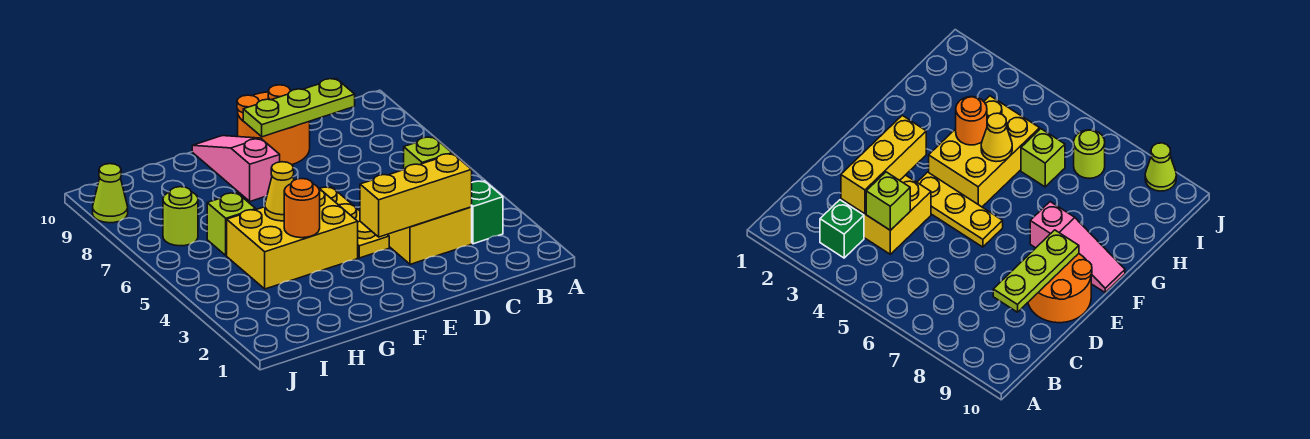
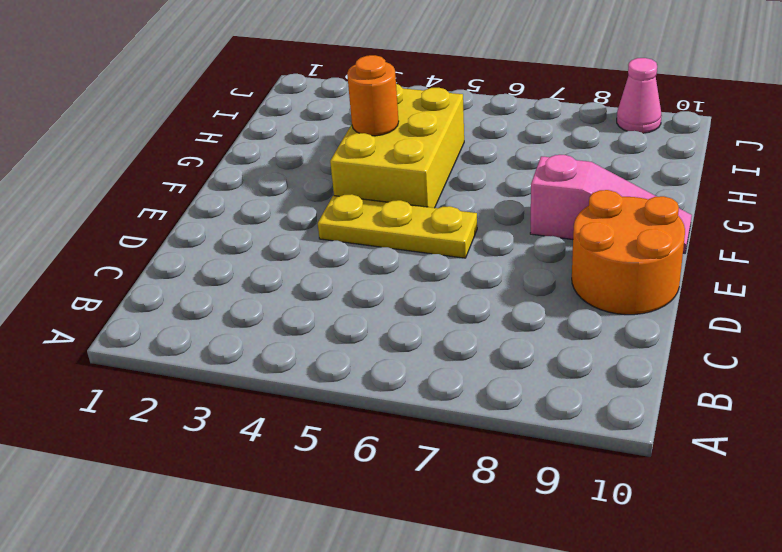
pink cone J9 level 1 -> lime cone J9 level 1
none -> green brick B3 level 1
none -> yellow brick C3:D4 level 1
none -> lime brick H6 level 1

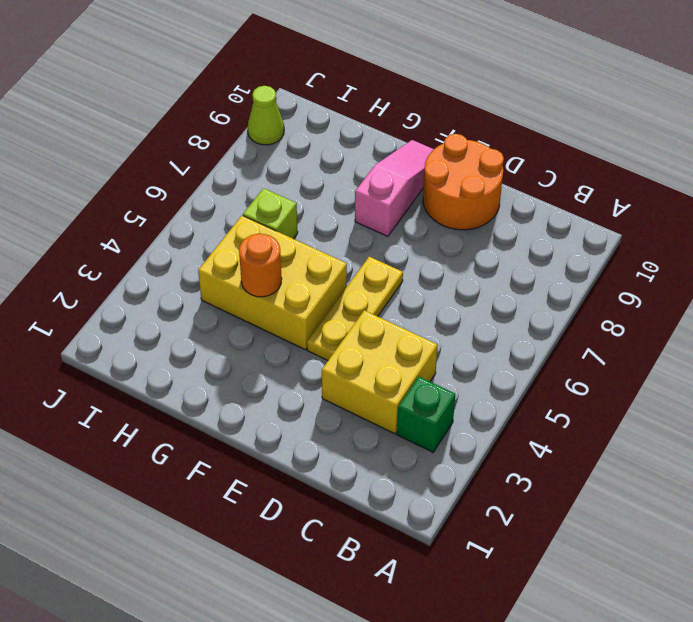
none -> lime round brick I7 level 1
none -> yellow brick C3:E3 level 2
none -> lime brick C4 level 2

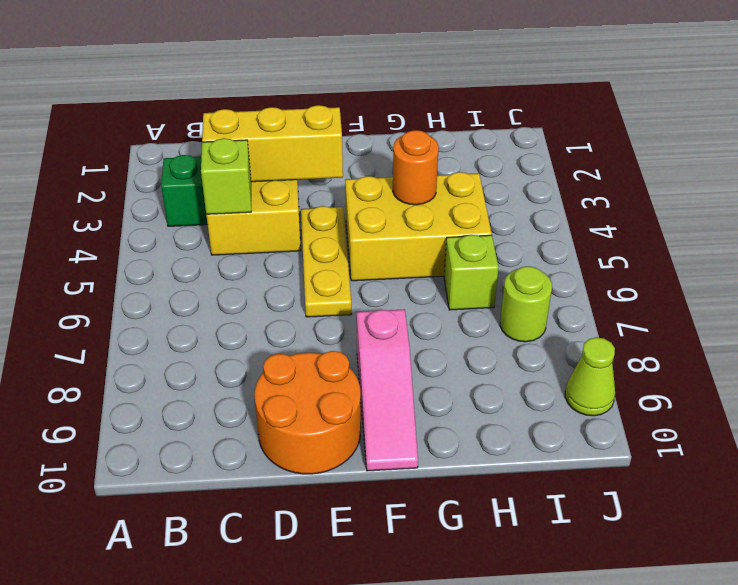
none -> lime plate C9:E9 level 2
none -> yellow cone G5 level 2

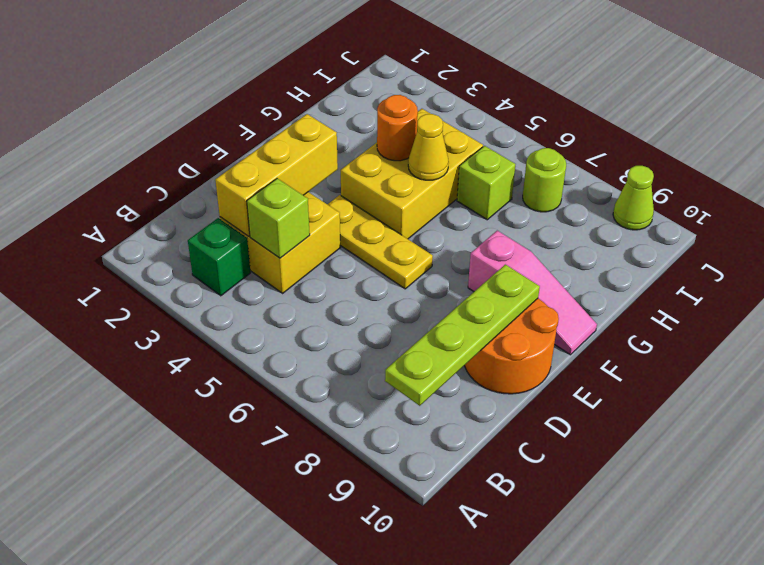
lime plate B9:E9 level 2 -> lime plate C9:E9 level 2

